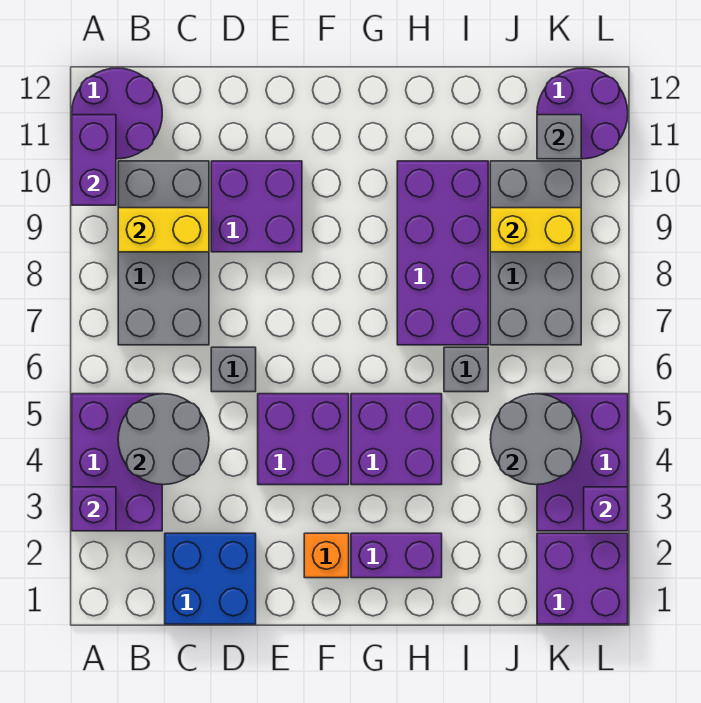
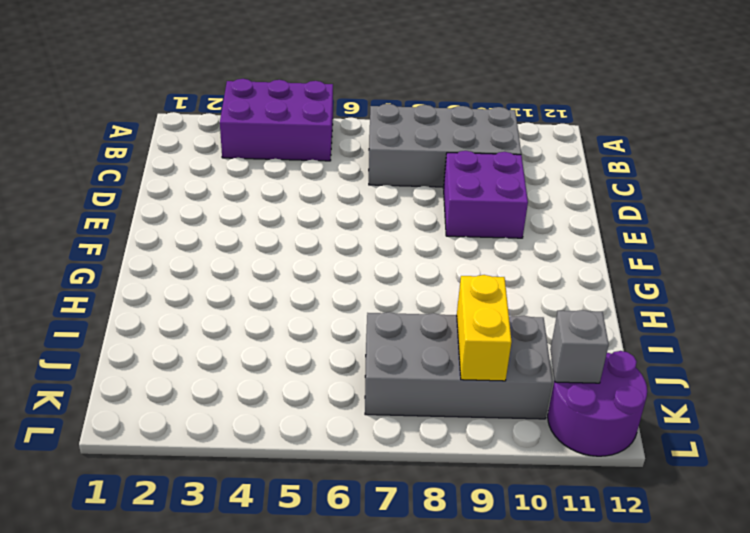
none -> purple round brick A11:B12 level 1
none -> blue brick C1:D2 level 1
none -> grey brick D6 level 1

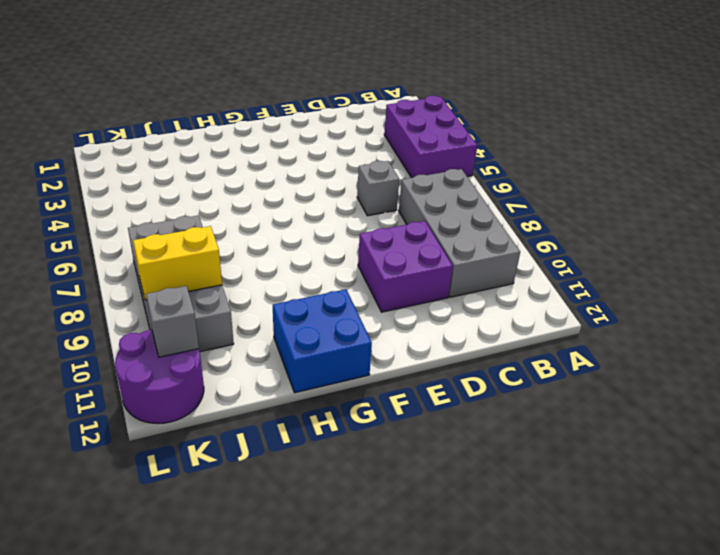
blue brick G11:H12 level 1 -> blue brick C1:D2 level 1
none -> purple round brick A11:B12 level 1
none -> purple brick E4:F5 level 1
none -> orange brick F2 level 1

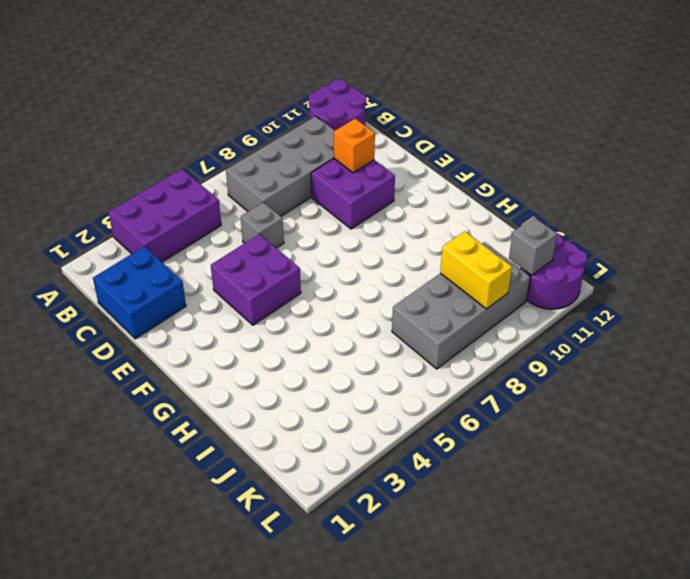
orange brick D10 level 2 -> orange brick F2 level 1
none -> purple brick G2:H2 level 1
none -> purple brick G4:H5 level 1
none -> purple brick H7:I10 level 1

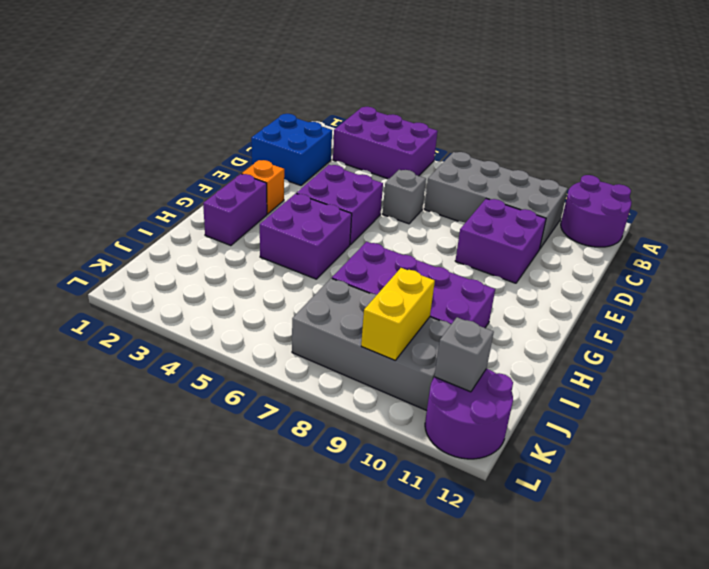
none -> grey brick I6 level 1
none -> purple brick K1:L2 level 1
none -> purple brick K3:L5 level 1

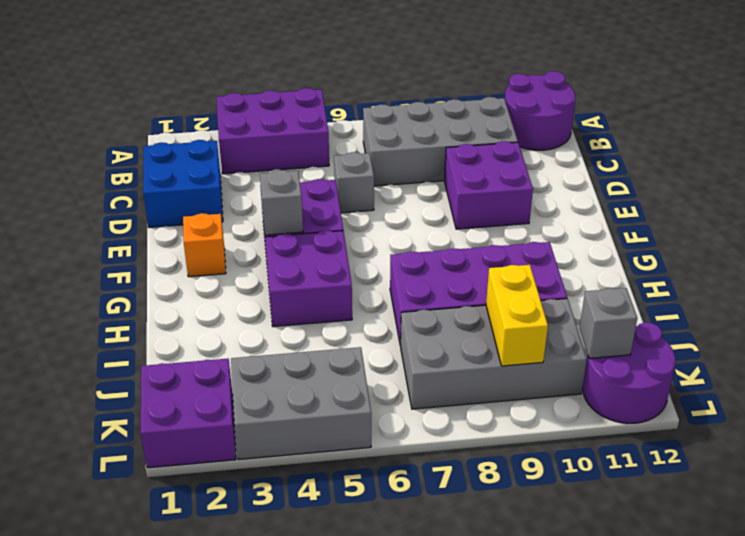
grey brick F4 level 2 -> grey brick I6 level 1
grey brick K3:L5 level 1 -> purple brick K3:L5 level 1
none -> purple brick G2:H2 level 1
none -> purple brick A3 level 2
none -> purple brick A10:A11 level 2

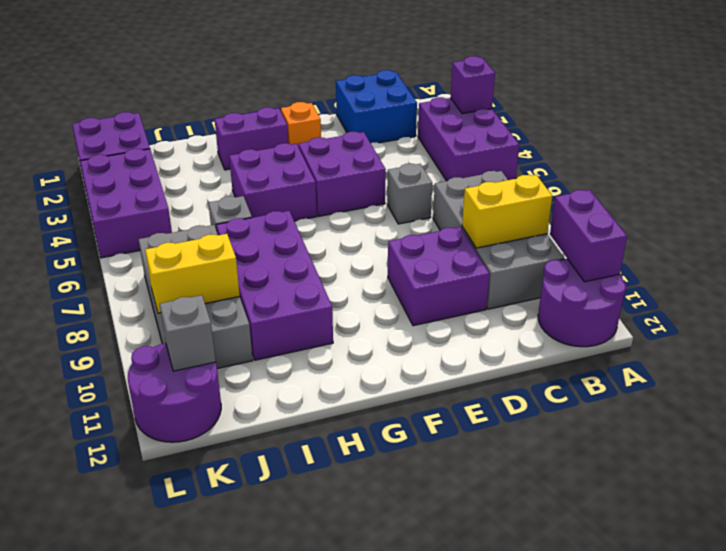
none -> grey round brick B4:C5 level 2
none -> grey round brick J4:K5 level 2
none -> purple brick L3 level 2

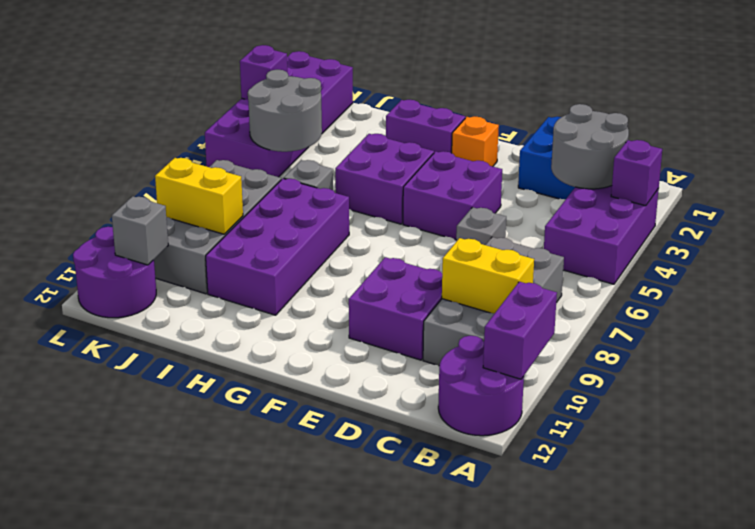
grey round brick B2:C3 level 2 -> grey round brick B4:C5 level 2

